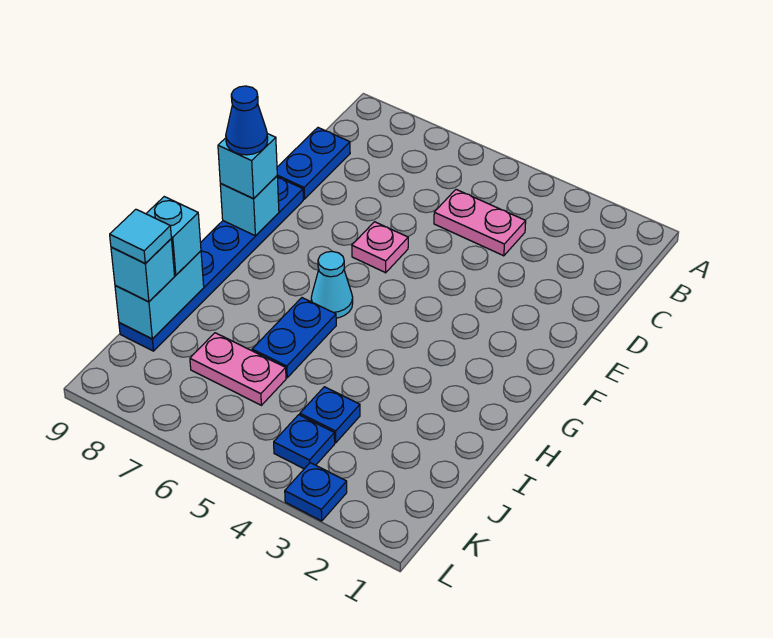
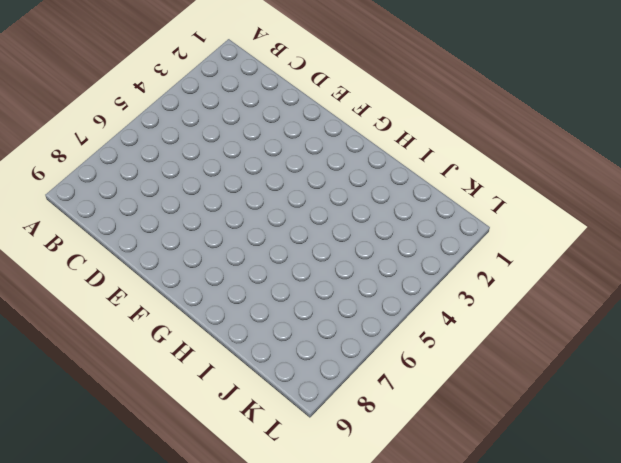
none -> pink plate C4:C5 level 1
none -> blue plate C9:D9 level 1
none -> pink plate E6 level 1

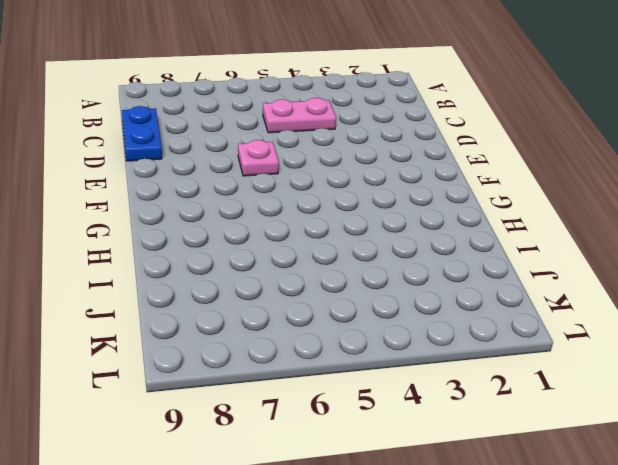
none -> blue plate E9:J9 level 1
none -> cyan cone G6 level 1
none -> blue plate H6:I6 level 1

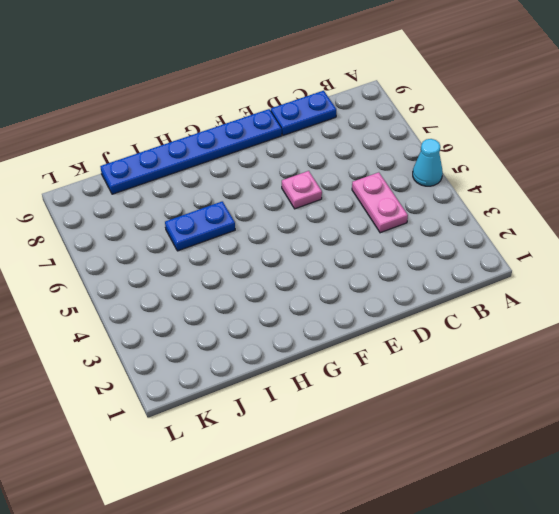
cyan cone A5 level 1 -> cyan cone G6 level 1
none -> blue plate J4 level 1
none -> pink plate J6:J7 level 1
none -> blue plate K4 level 1

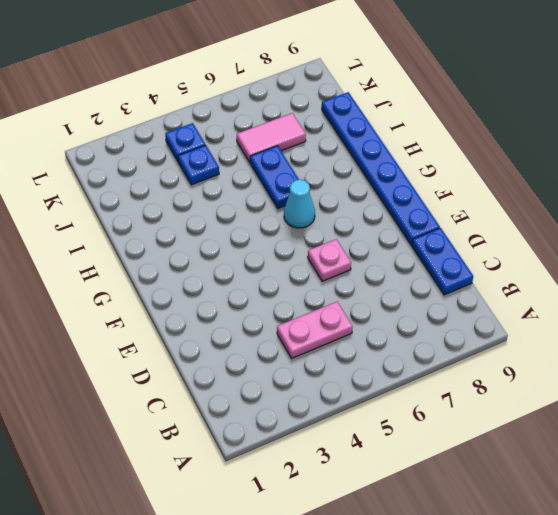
pink tile J6:J7 level 1 -> pink plate J6:J7 level 1
none -> blue plate L3 level 1
none -> cyan brick F9 level 2
none -> cyan brick I9:J9 level 2

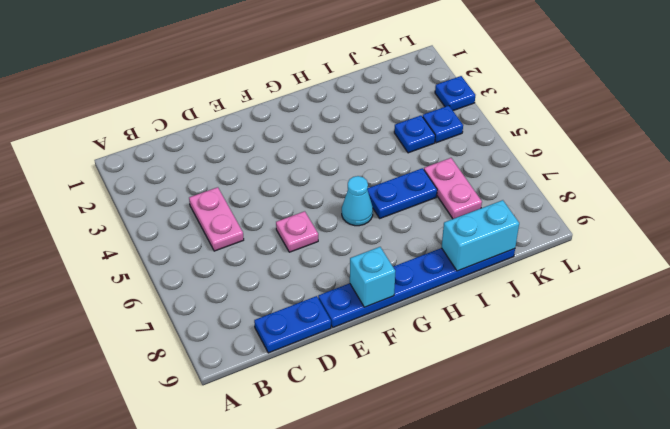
none -> cyan brick F9 level 3
none -> cyan brick I9 level 3
none -> cyan brick J9 level 3

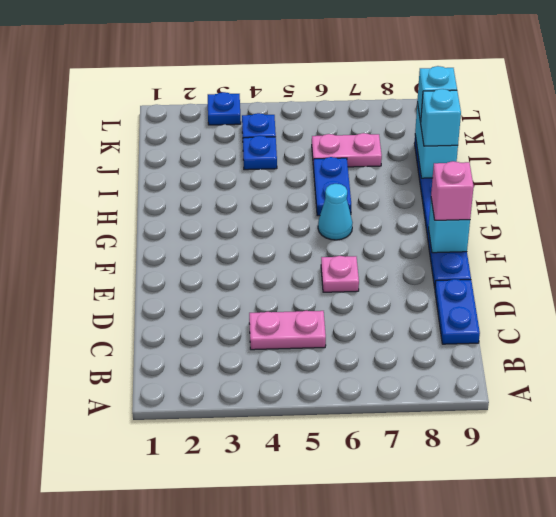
pink brick F9 level 3 -> cyan brick F9 level 3
none -> blue cone F9 level 4
none -> cyan tile J9 level 4

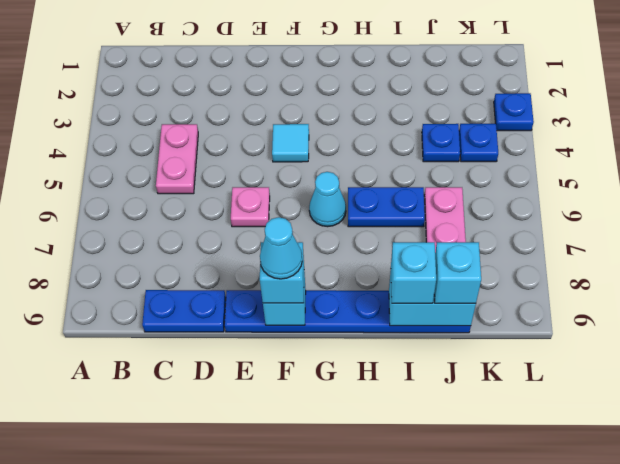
cyan tile F4 level 1 -> cyan tile J9 level 4
cyan cone F9 level 4 -> blue cone F9 level 4

